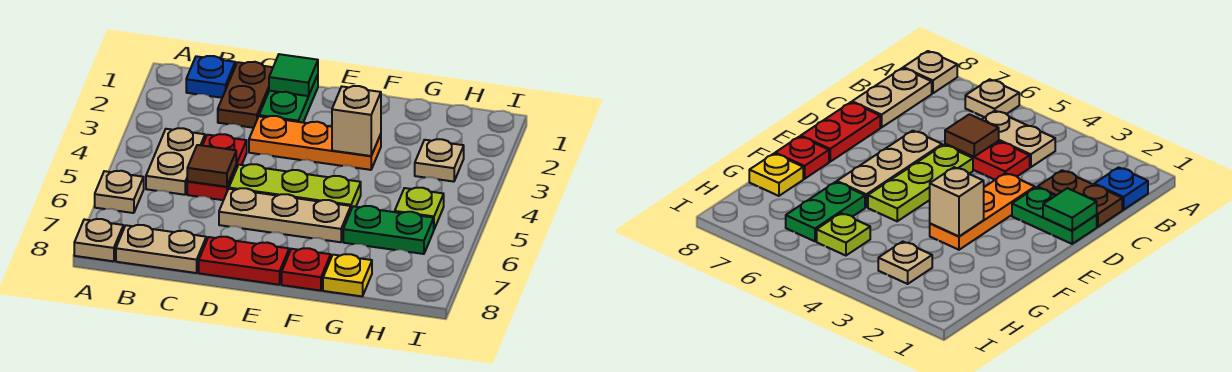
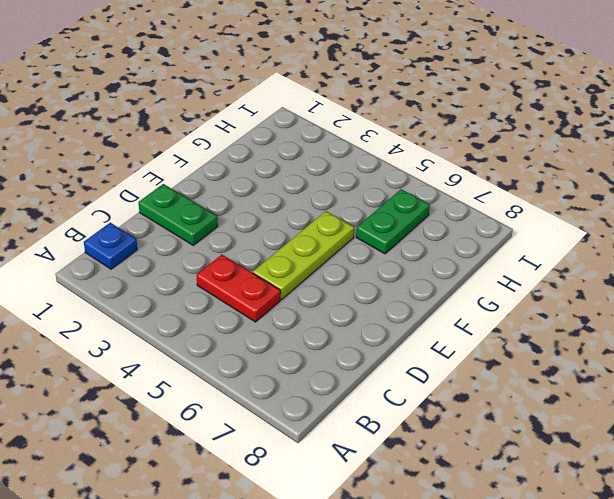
none -> tan plate A6 level 1
none -> tan plate A8 level 1
none -> tan plate B4:B5 level 1

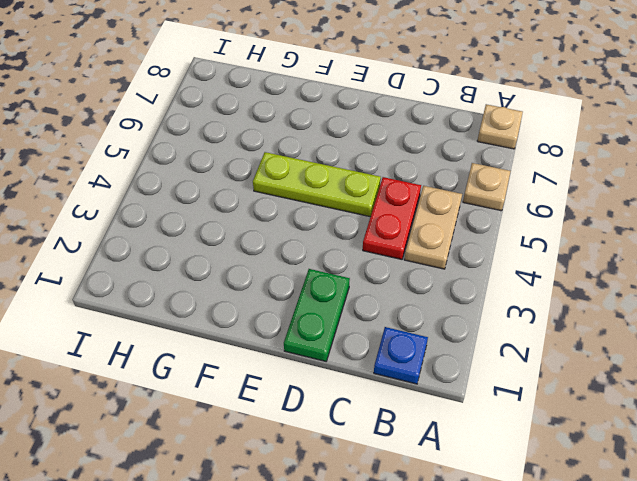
none -> tan plate B8:C8 level 1
none -> brown plate C1:C2 level 1
none -> orange plate D3:F3 level 1

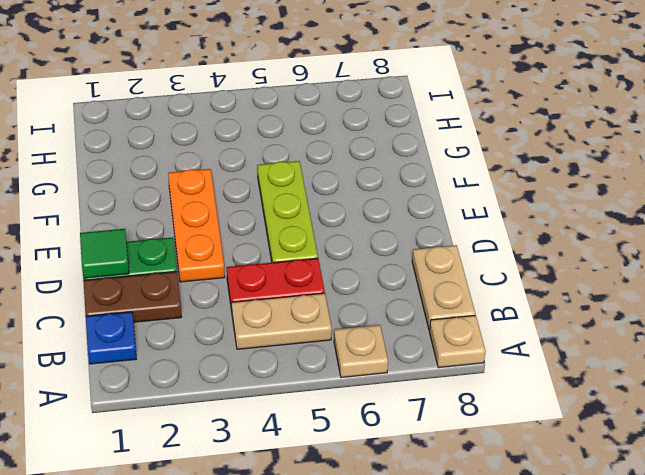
none -> tan plate D6:F6 level 1
none -> red plate D8:E8 level 1
none -> red plate F8 level 1

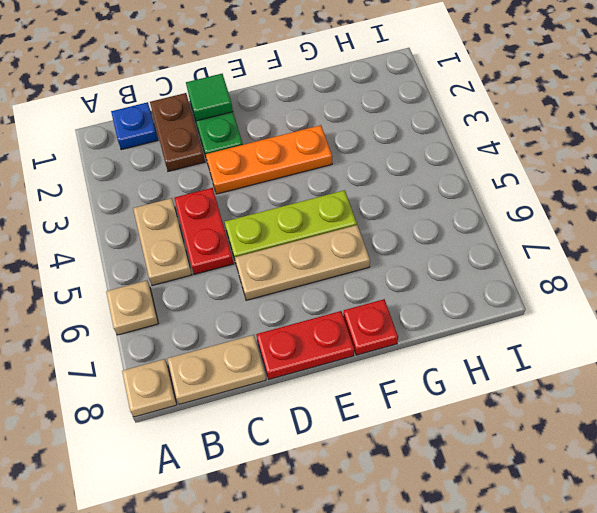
none -> green plate G6:H6 level 1
none -> yellow plate G8 level 1
none -> tan plate H3 level 1

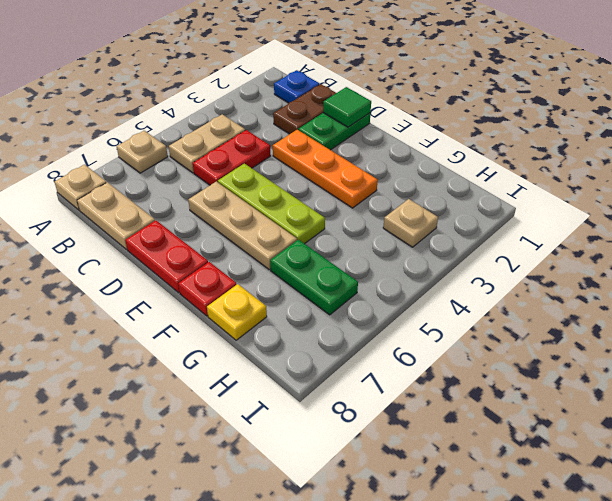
none -> lime plate H5 level 1
none -> brown tile C5 level 2
none -> tan brick F3 level 2

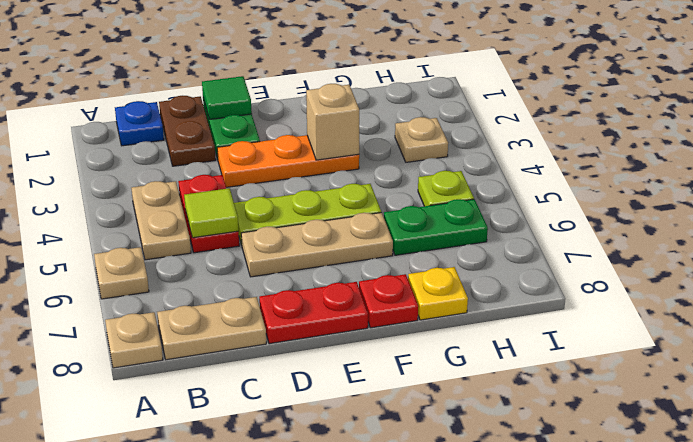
lime tile C5 level 2 -> brown tile C5 level 2

